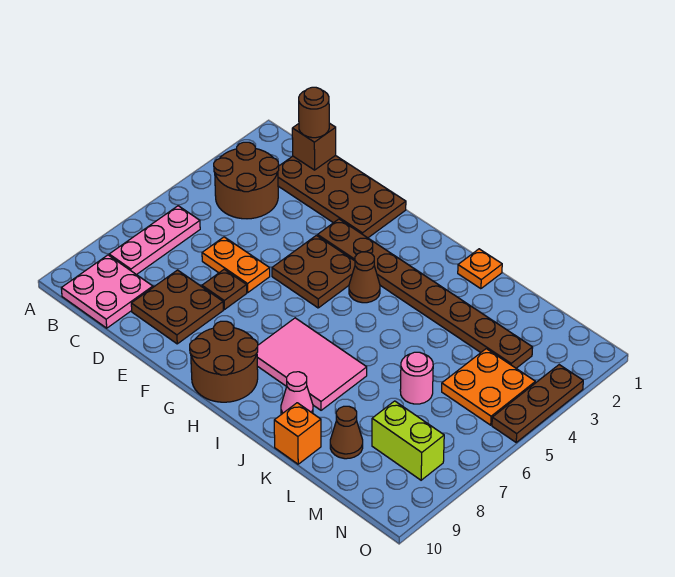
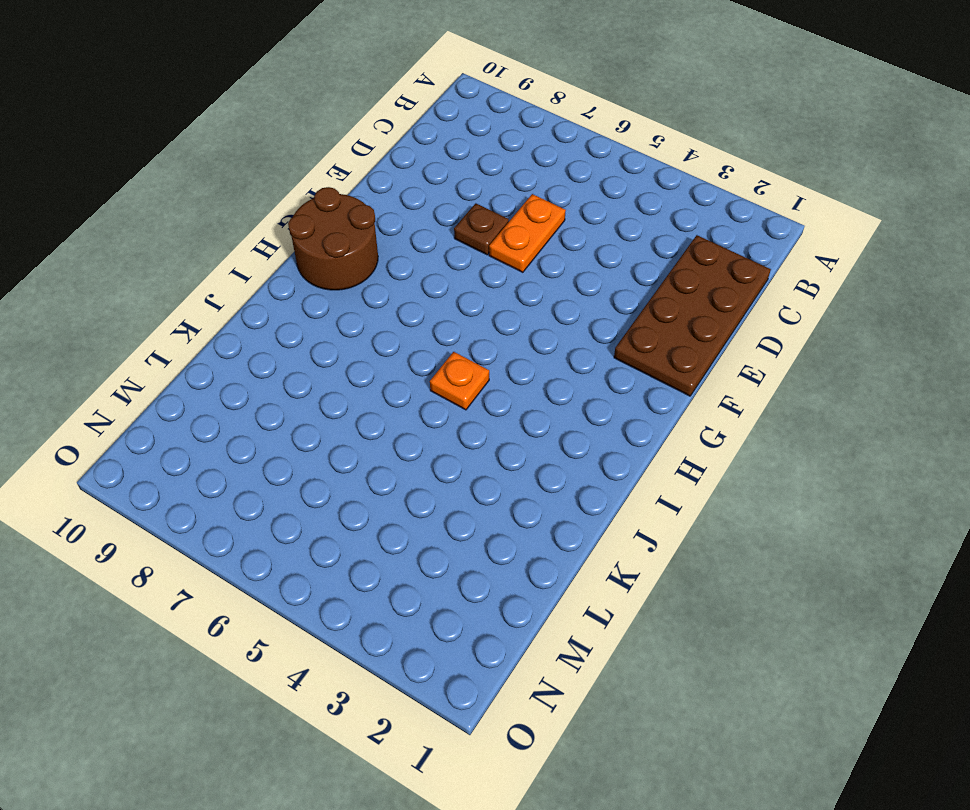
orange plate I5 level 1 -> orange plate J1 level 1
none -> brown round brick B3:C4 level 1
none -> pink plate B6:B8 level 1
none -> pink plate B9:C10 level 1

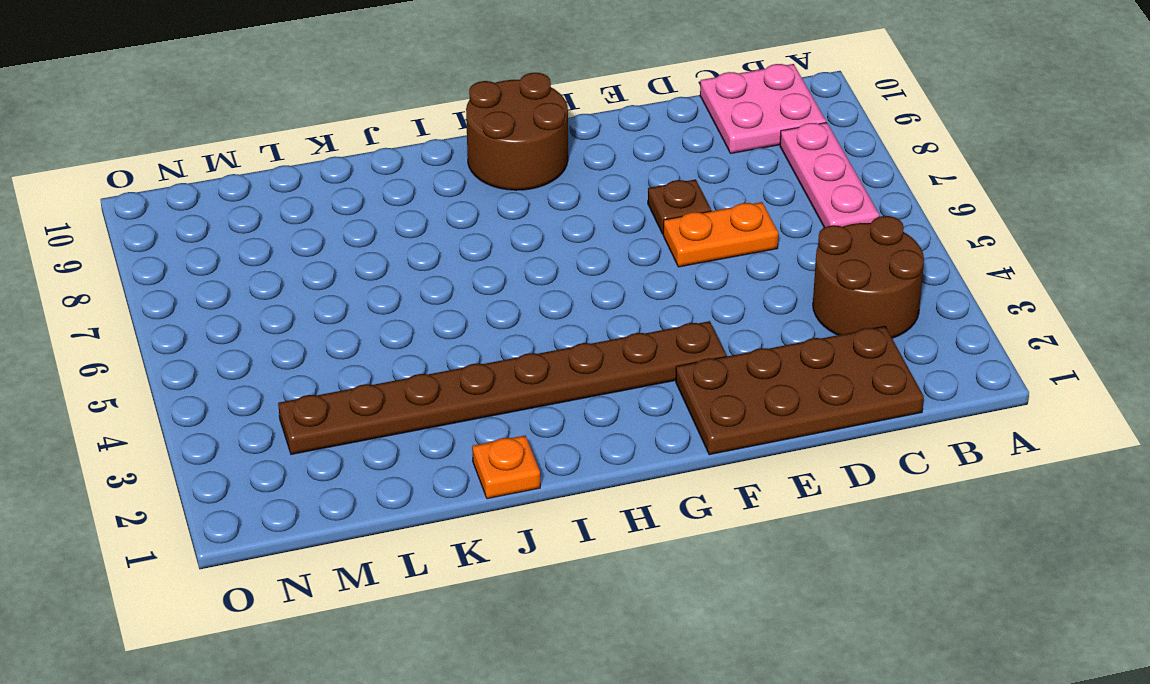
none -> brown plate D8:E9 level 1
none -> brown plate F4:G5 level 1
none -> brown cone H4 level 1

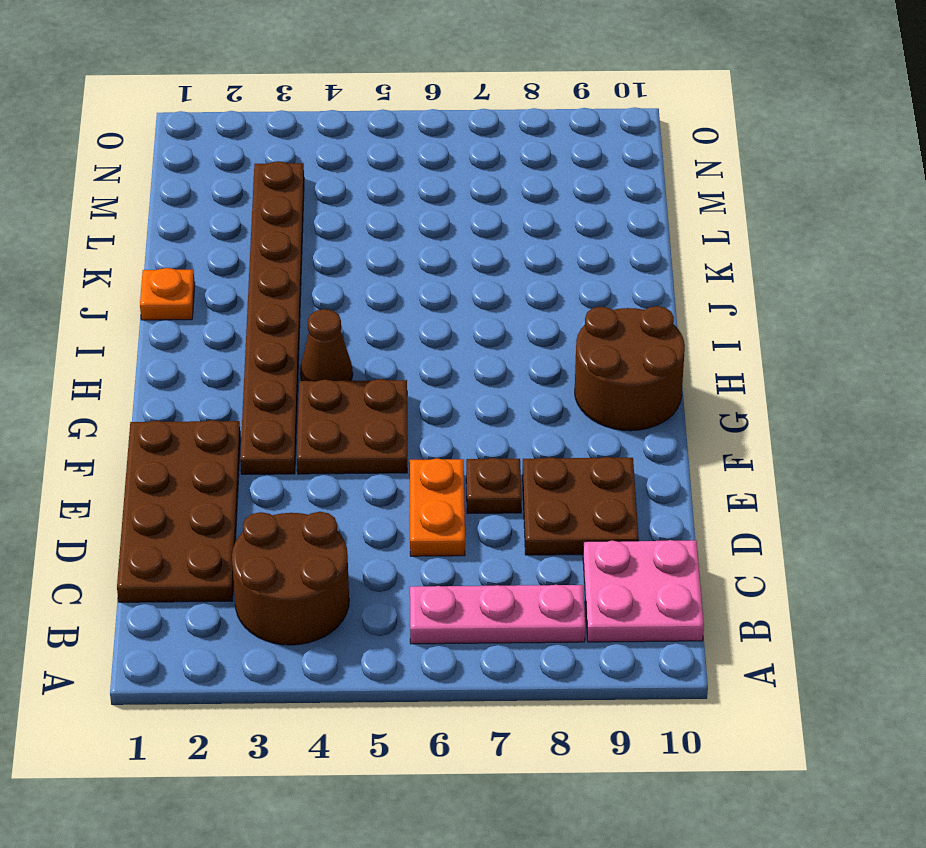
none -> pink tile H7:J8 level 1
none -> pink cone J9 level 1
none -> orange brick K10 level 1

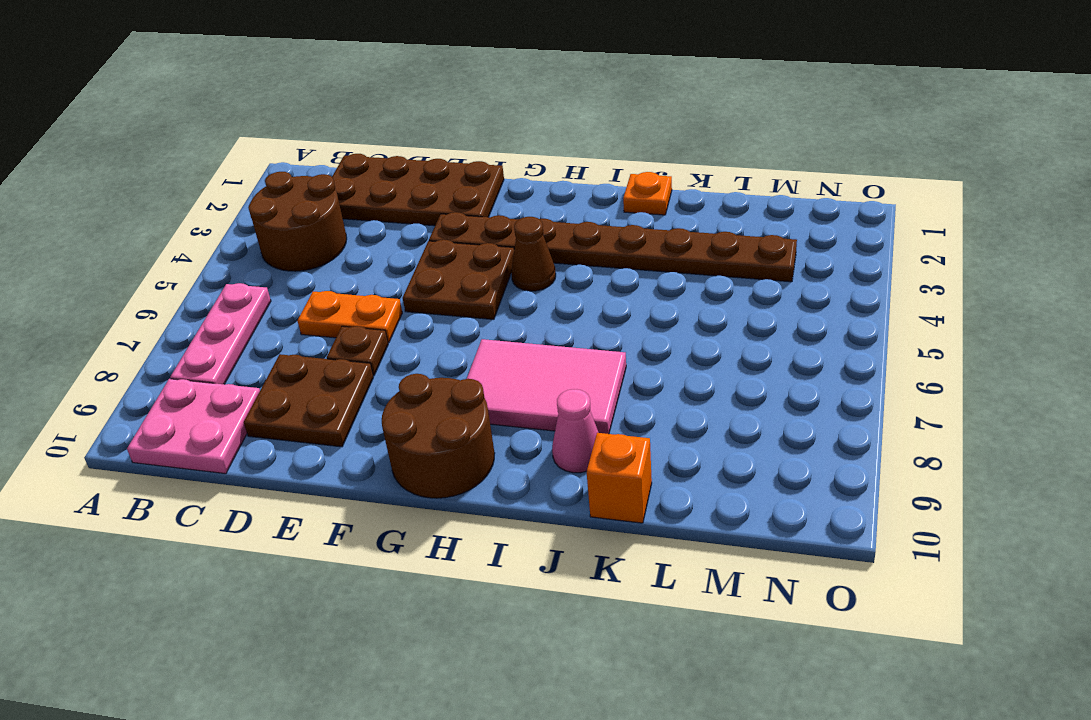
none -> pink round brick L6 level 1
none -> brown cone L9 level 1
none -> orange plate M4:N5 level 1

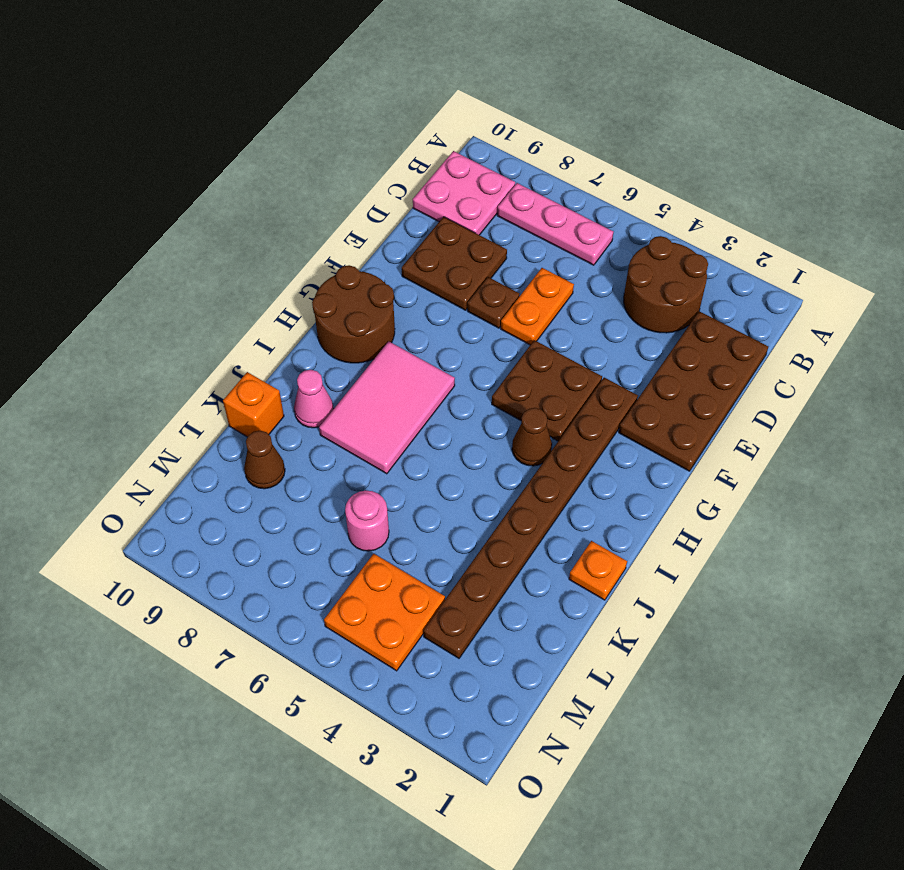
none -> lime brick M8:N8 level 1
none -> brown plate O3:O5 level 1
none -> brown brick C1 level 2

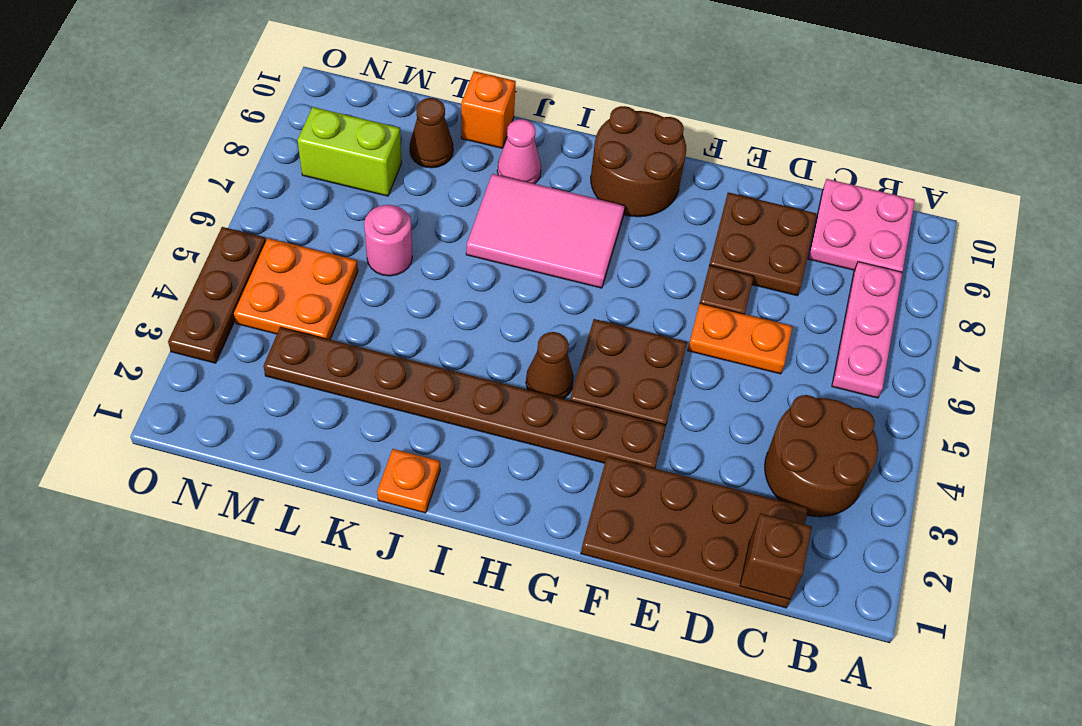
none -> brown round brick C1 level 3

